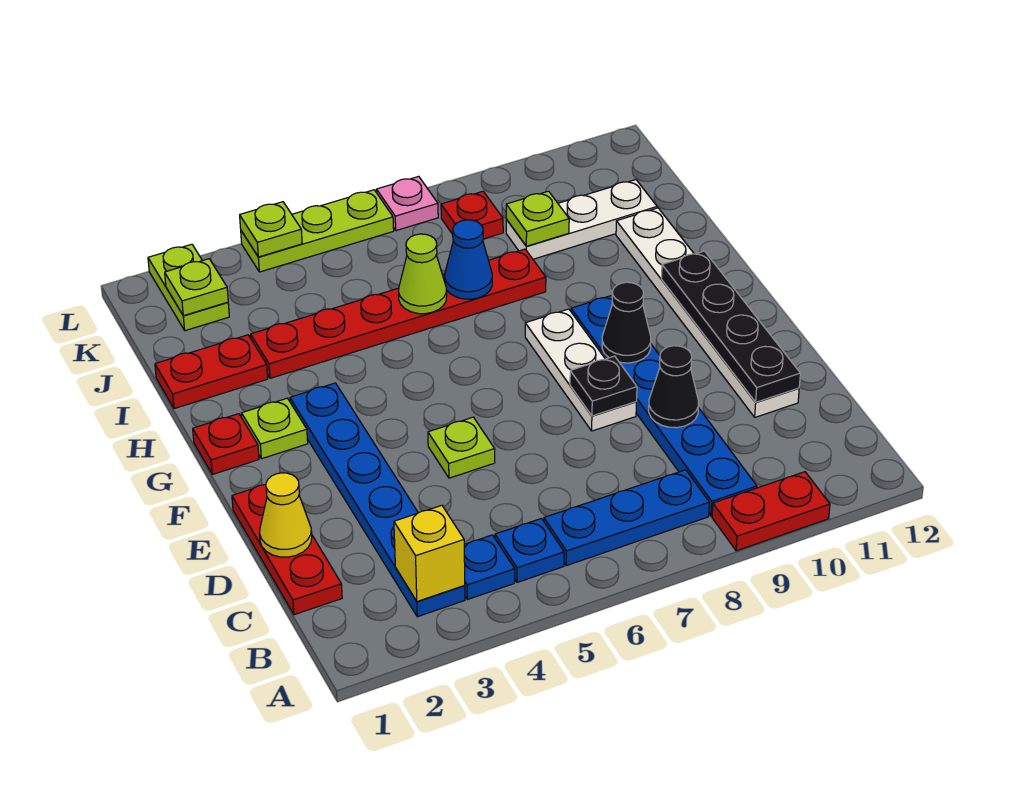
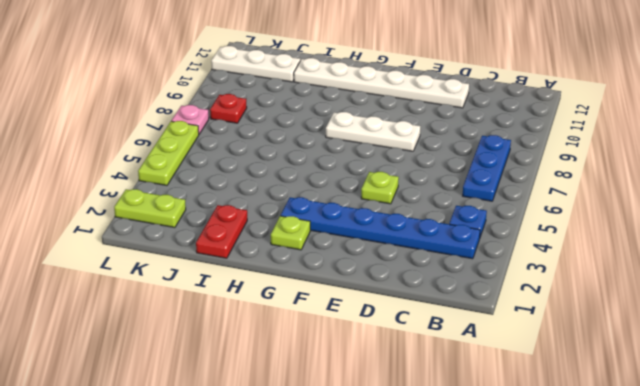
white plate J11:L11 level 1 -> white plate J9:J11 level 1
none -> red plate A9:A10 level 1
none -> blue plate B5 level 1
none -> blue plate B9:G9 level 1
none -> red plate C1:E1 level 1

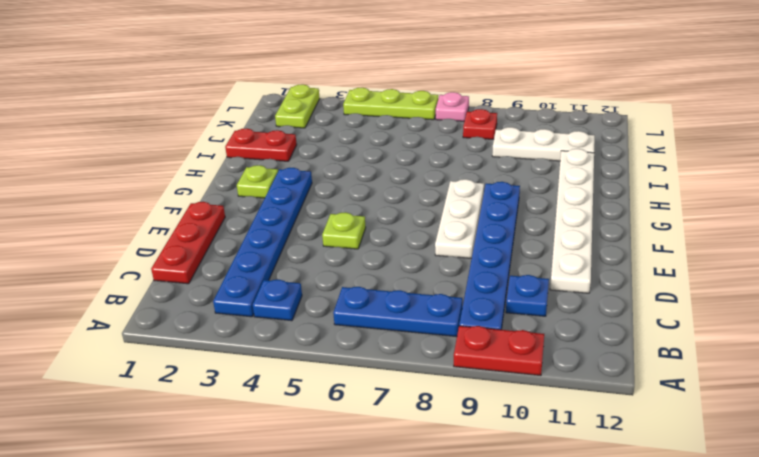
blue plate C10 level 1 -> blue plate B5 level 1
none -> red plate G1 level 1
none -> red plate I3:I8 level 1
none -> yellow brick B3 level 2
none -> yellow cone D1 level 2

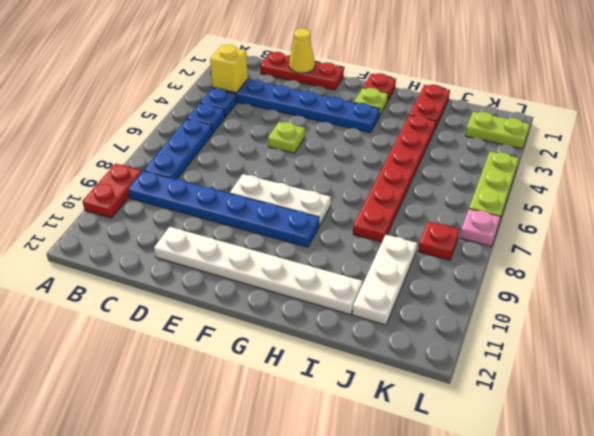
none -> black cone D9 level 2
none -> black plate D11:G11 level 2
none -> black plate E8 level 2
none -> black cone F9 level 2

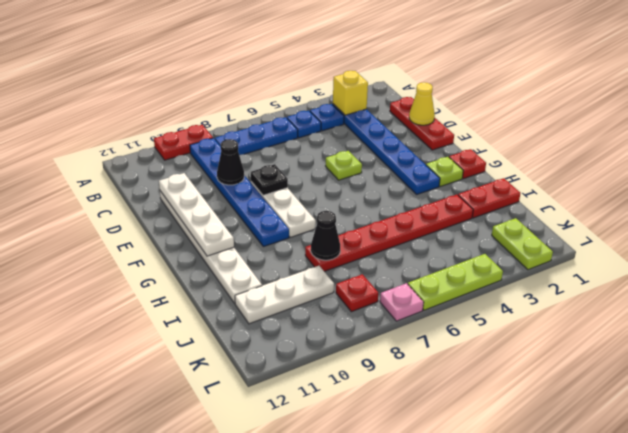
white plate D11:G11 level 2 -> black plate D11:G11 level 2
black cone I8 level 2 -> black cone F9 level 2
none -> lime cone I6 level 2
none -> blue cone I7 level 2
none -> lime plate J9 level 2
none -> lime plate K2 level 2

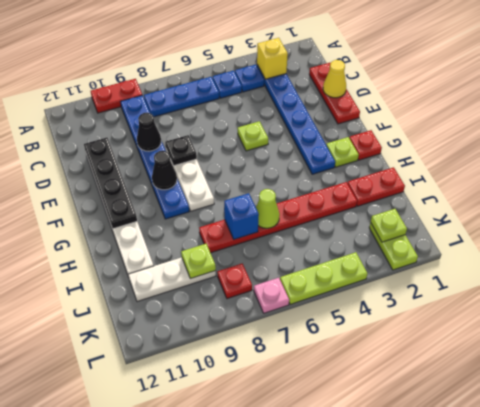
blue brick I7 level 2 -> blue cone I7 level 2
none -> lime plate L4 level 2

